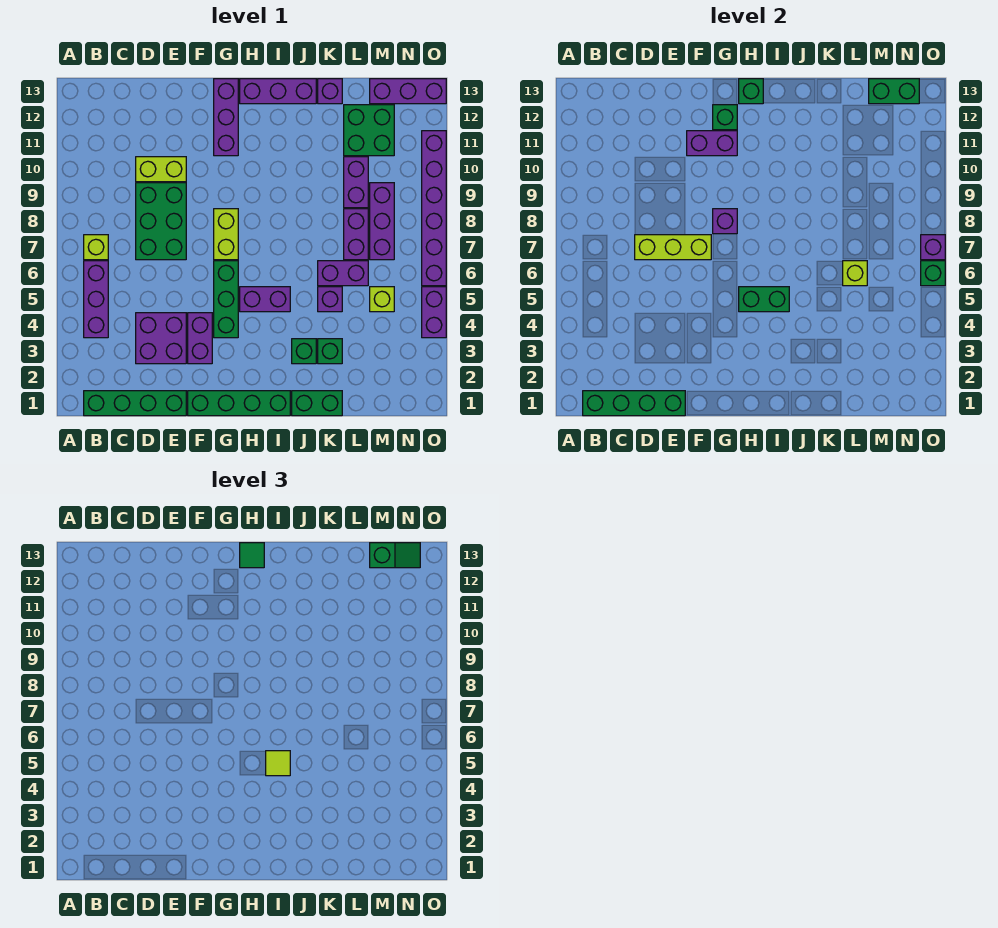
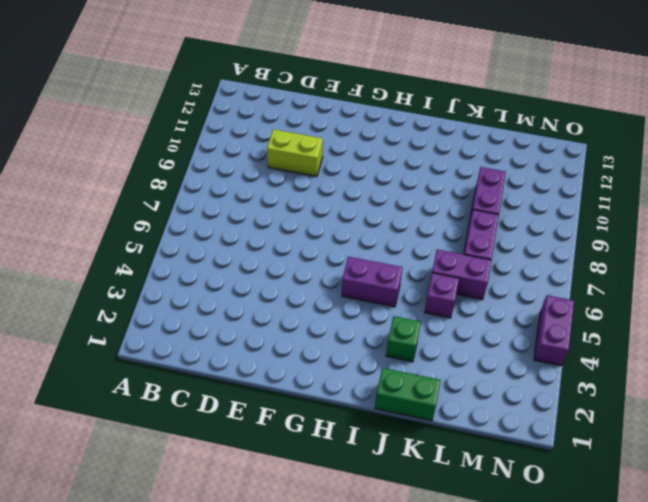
none -> green brick B1:E1 level 1
none -> purple brick B4:B6 level 1
none -> lime brick B7 level 1
none -> purple brick D3:E4 level 1

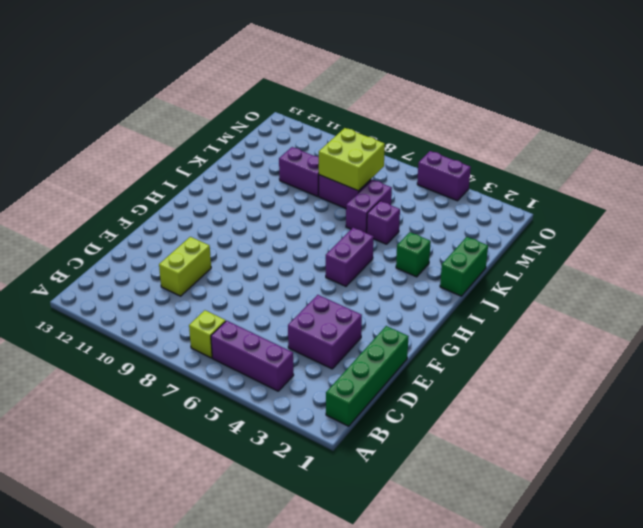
lime brick L7:M8 level 2 -> none
none -> green brick D7:E9 level 1
none -> green brick F1:I1 level 1
none -> purple brick F3:F4 level 1
none -> green brick G4:G6 level 1

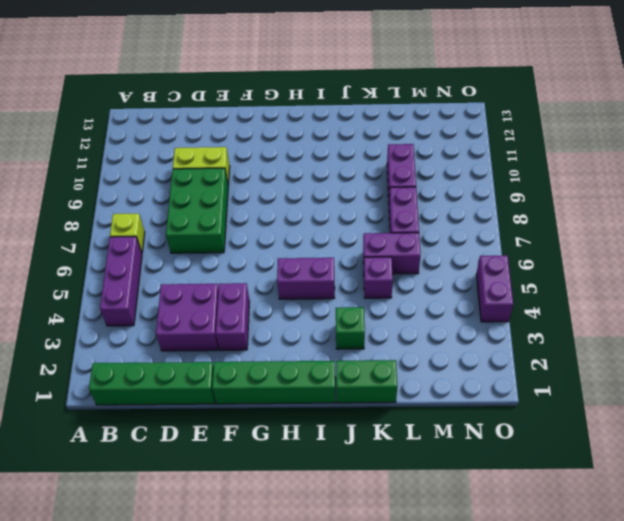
none -> green brick G4:G6 level 1
none -> lime brick G7:G8 level 1
none -> purple brick G11:G13 level 1
none -> purple brick H13:J13 level 1

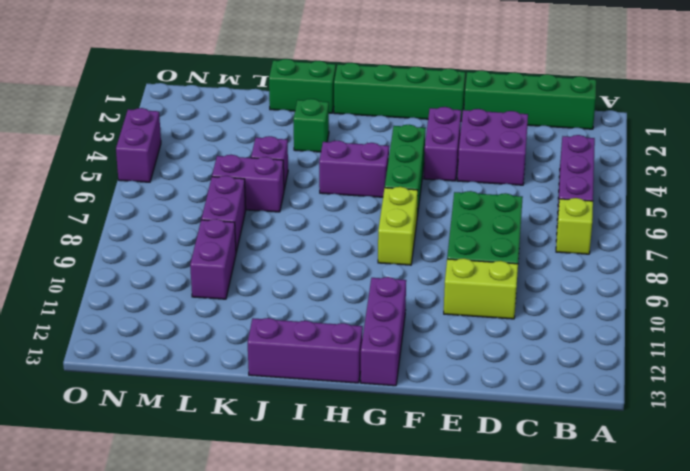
none -> green brick K3 level 1
none -> purple brick K13 level 1
none -> green brick L11:M12 level 1
none -> lime brick M5 level 1

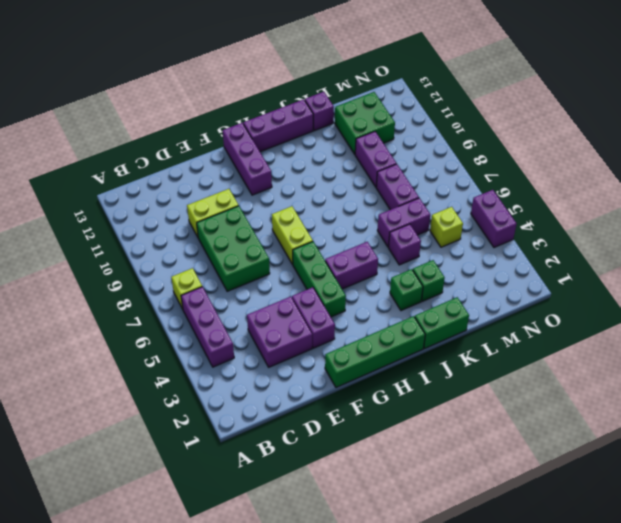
none -> green brick B1:E1 level 1
none -> purple brick M7:M9 level 1
none -> purple brick M13:O13 level 1
none -> purple brick O6:O11 level 1

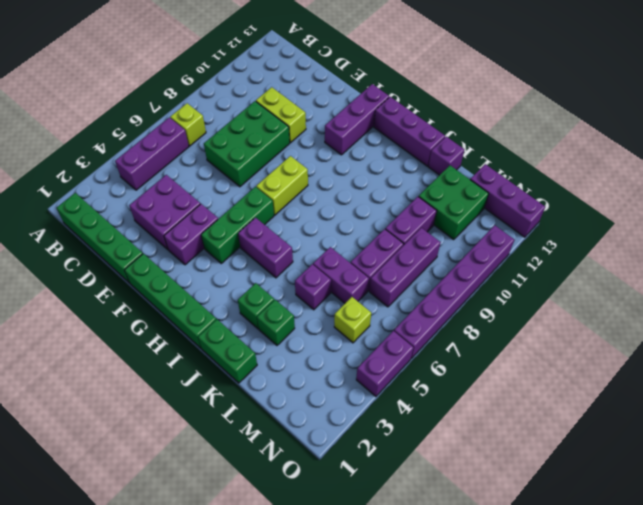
none -> green brick B1:E1 level 2
none -> lime brick D7:F7 level 2
none -> purple brick F11:G11 level 2
none -> purple brick G8 level 2

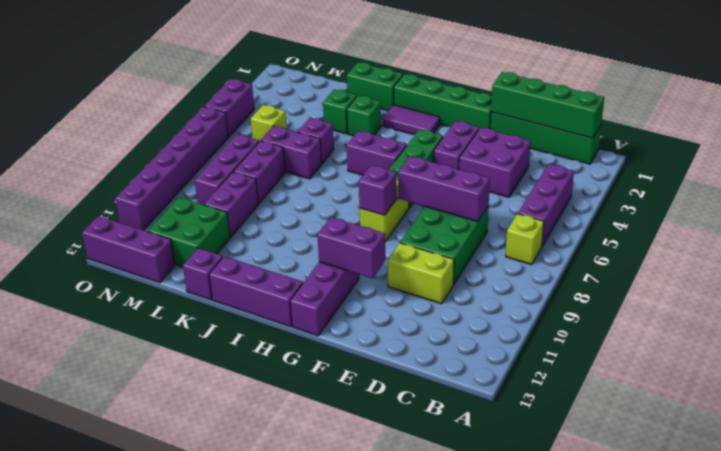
purple brick D7:F7 level 2 -> lime brick D7:F7 level 2
purple tile H2:I2 level 1 -> none
none -> green brick G12 level 2
none -> green brick H5:I5 level 2
none -> green brick H13 level 2
none -> lime brick L6 level 2

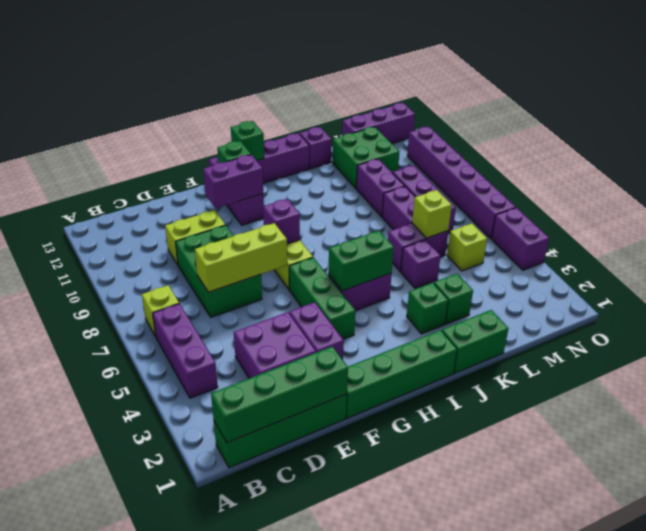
none -> green brick M13:N13 level 2
none -> green brick O6 level 2
none -> purple brick O7 level 2
none -> green tile H13 level 3

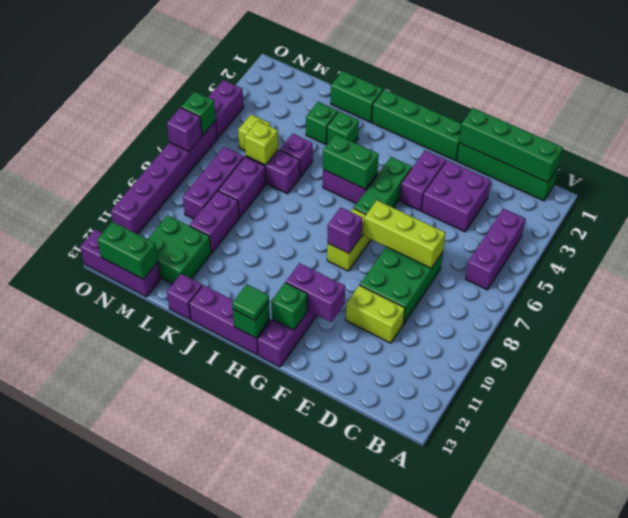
none -> lime brick B7 level 1
none -> lime tile I5 level 3
none -> green slope M13:N13 level 3 top M

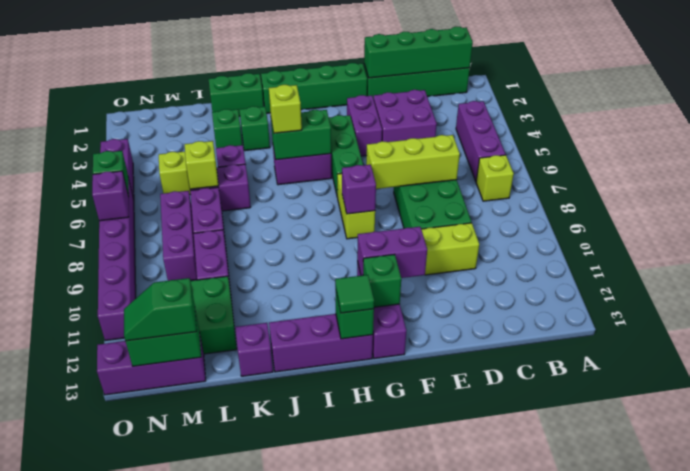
lime brick I5 level 3 -> lime tile I5 level 3

